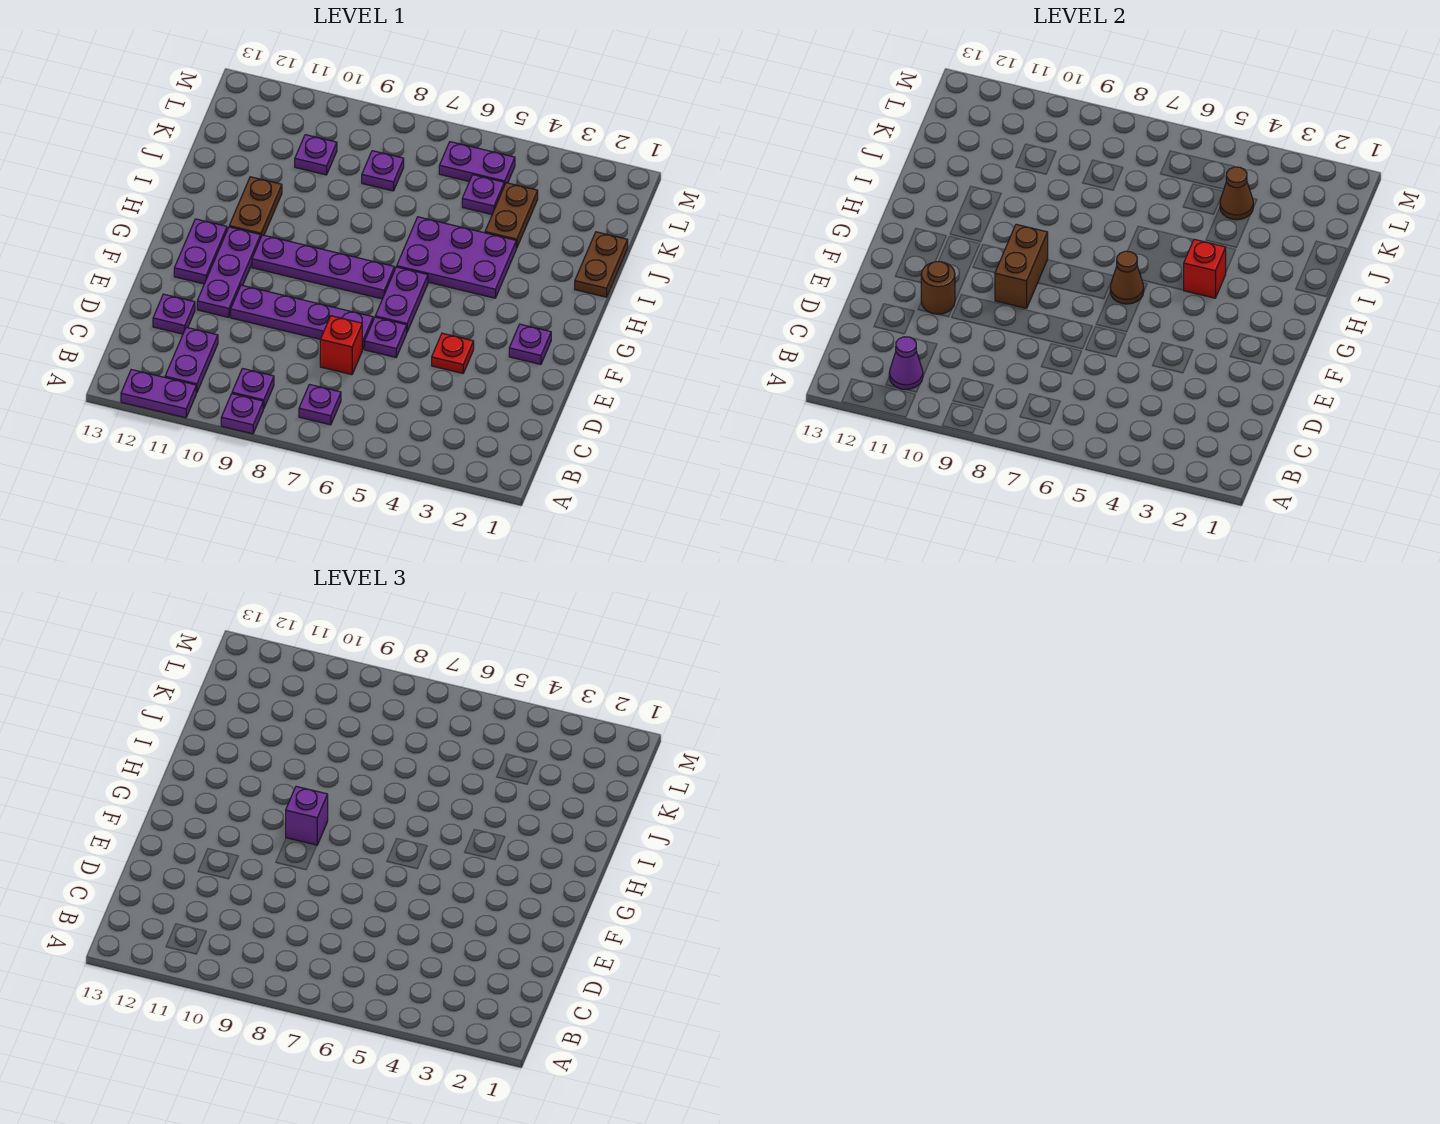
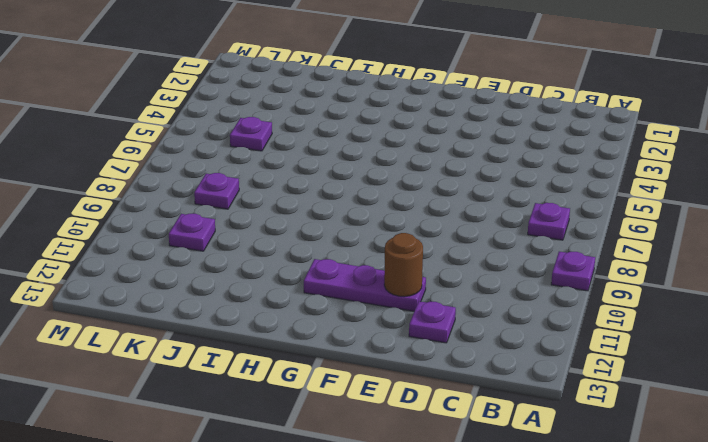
none -> purple plate A11:A12 level 1
none -> purple plate B9 level 1
none -> purple plate B11:C11 level 1
none -> red brick D7 level 1

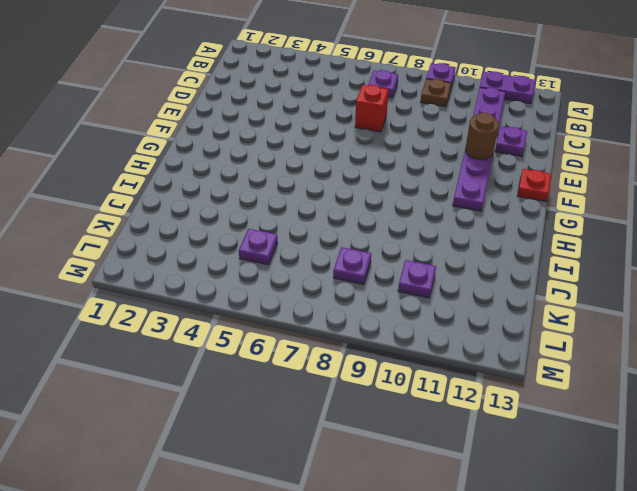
brown plate B9 level 1 -> purple plate B9 level 1
red plate F13 level 1 -> red plate E4 level 1
none -> purple plate E6 level 1
none -> purple plate E7:E10 level 1
none -> purple plate F2 level 1
none -> purple plate F6:G6 level 1

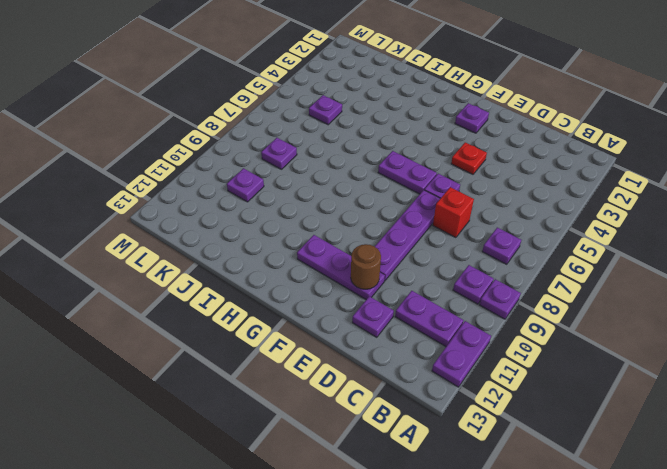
none -> purple plate F12:G12 level 1
none -> purple plate G7:G10 level 1
none -> purple plate H4:I6 level 1
none -> brown plate H11:I11 level 1

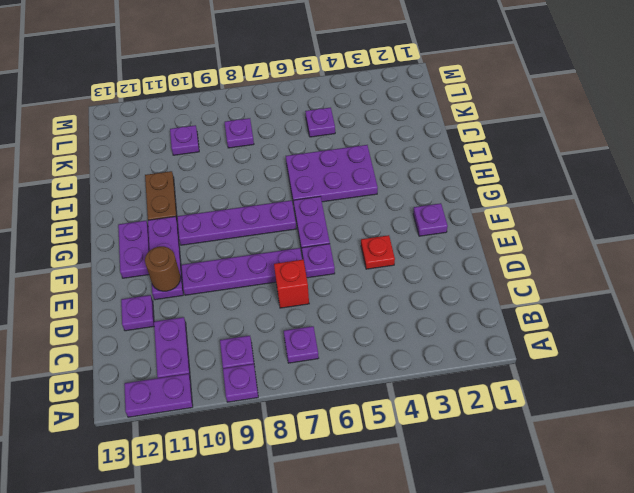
none -> brown plate I1:J1 level 1
none -> brown plate J4:K4 level 1
none -> purple plate L5:L6 level 1
none -> purple cone B11 level 2

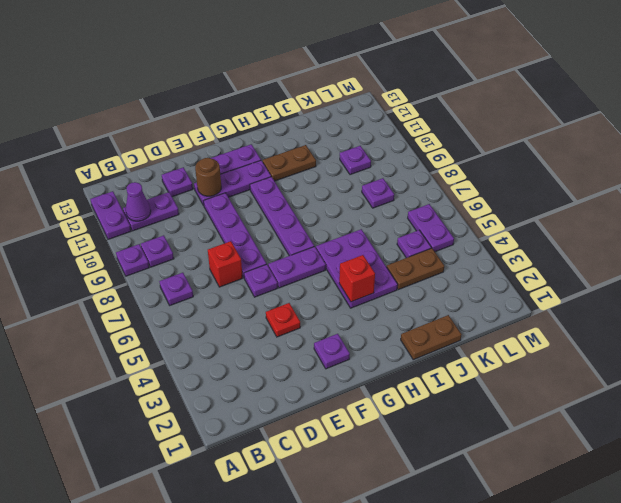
none -> brown brick F9:G9 level 2
none -> brown cone G6 level 2
none -> brown cone K4 level 2
none -> purple brick G9 level 3

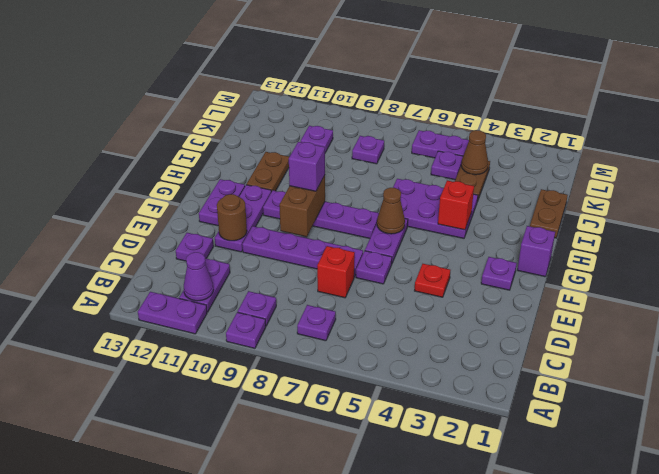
purple brick G1 level 1 -> none

